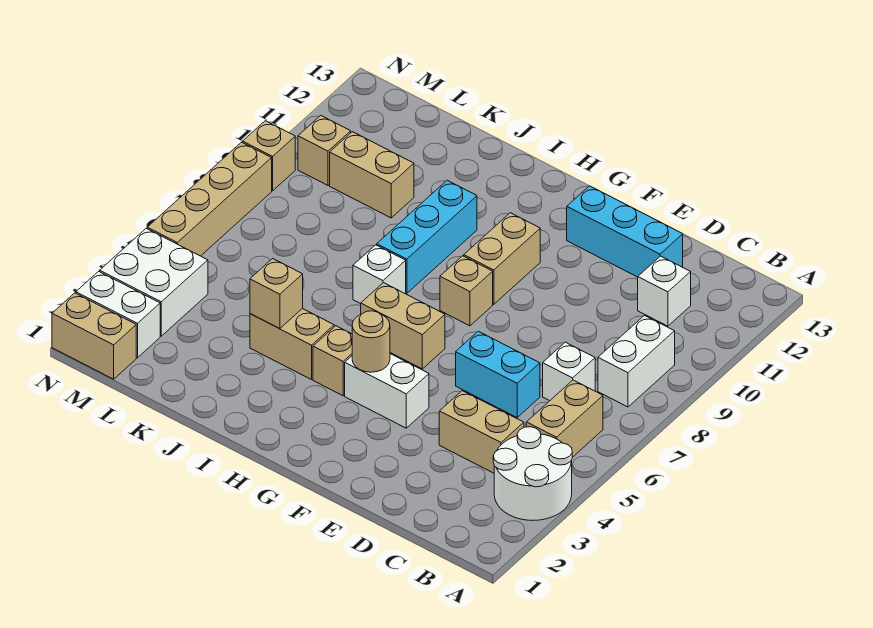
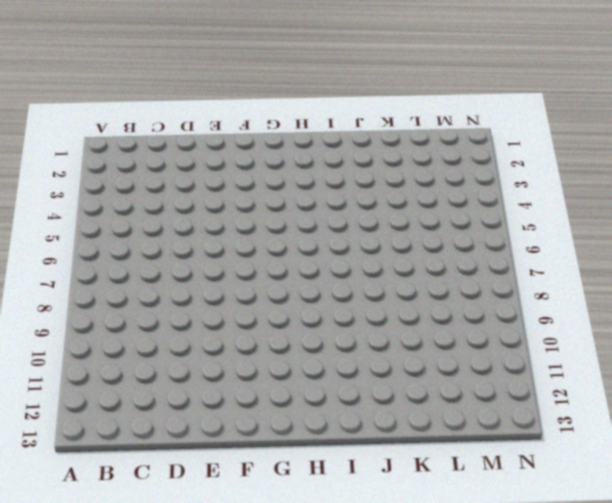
none -> white round brick A3:B4 level 1
none -> tan brick B5:B6 level 1
none -> white brick B8:B9 level 1

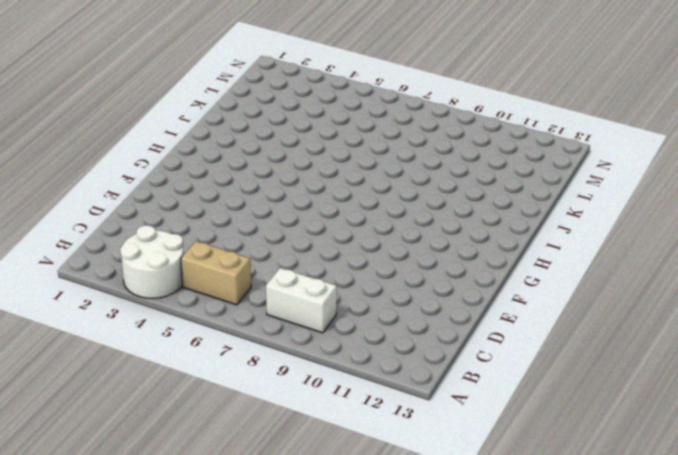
none -> tan brick C4:D4 level 1
none -> white brick C7 level 1
none -> white brick C11 level 1

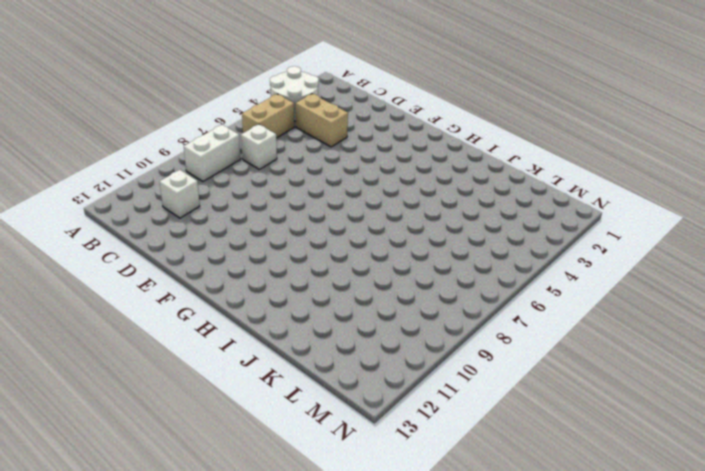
none -> cyan brick D6:E6 level 1
none -> cyan brick D12:F12 level 1
none -> white brick F4:G4 level 1

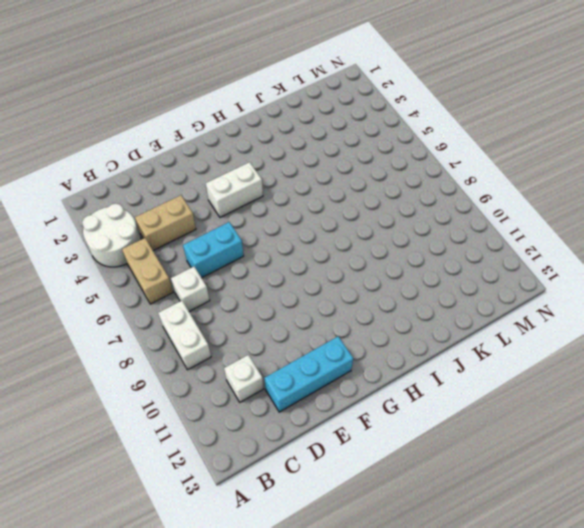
none -> tan brick G6:H6 level 1
none -> tan brick G8 level 1
none -> tan brick G9:G10 level 1

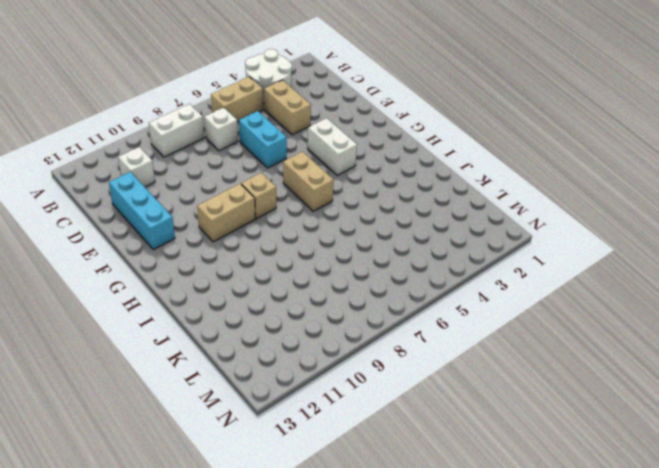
none -> tan brick H4 level 1
none -> tan brick I4:J4 level 1
none -> white brick I7 level 1

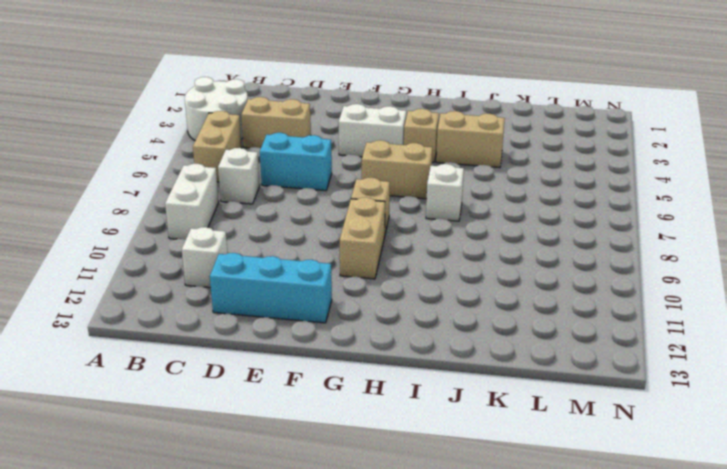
none -> cyan brick I8:I10 level 1
none -> tan brick K10:L10 level 1
none -> tan brick M1:N1 level 1

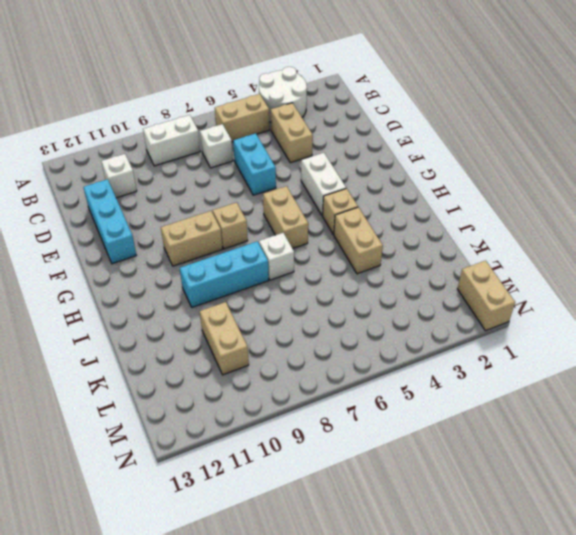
none -> white brick M2:N2 level 1
none -> white brick M3:N4 level 1
none -> tan brick M10 level 1

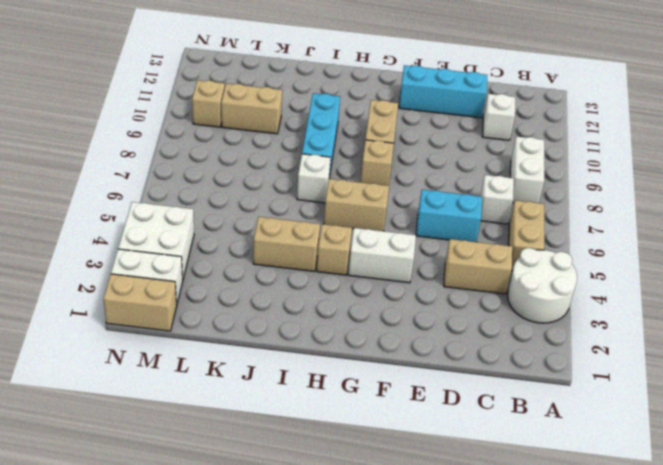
none -> tan brick N5:N8 level 1
none -> tan brick N9 level 1
none -> tan round brick G4 level 2

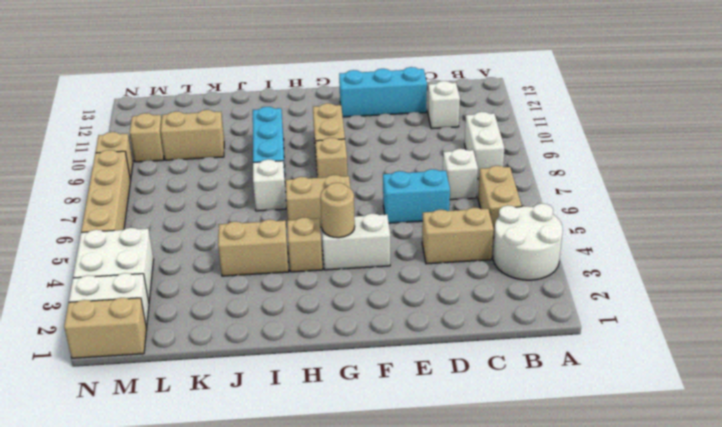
none -> tan brick J4 level 2

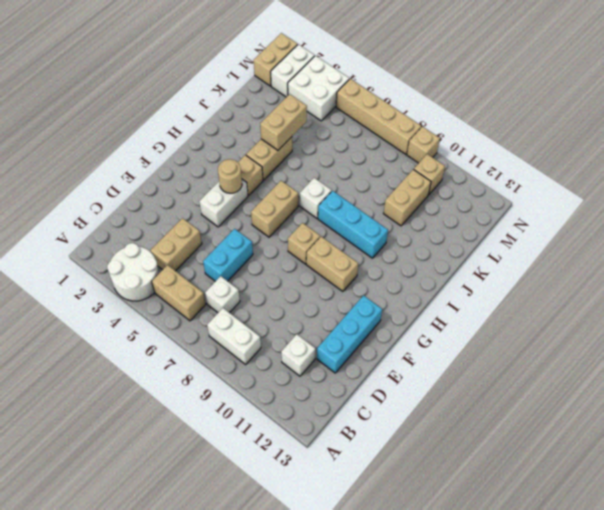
tan brick J4:K4 level 2 -> tan brick J4 level 2

